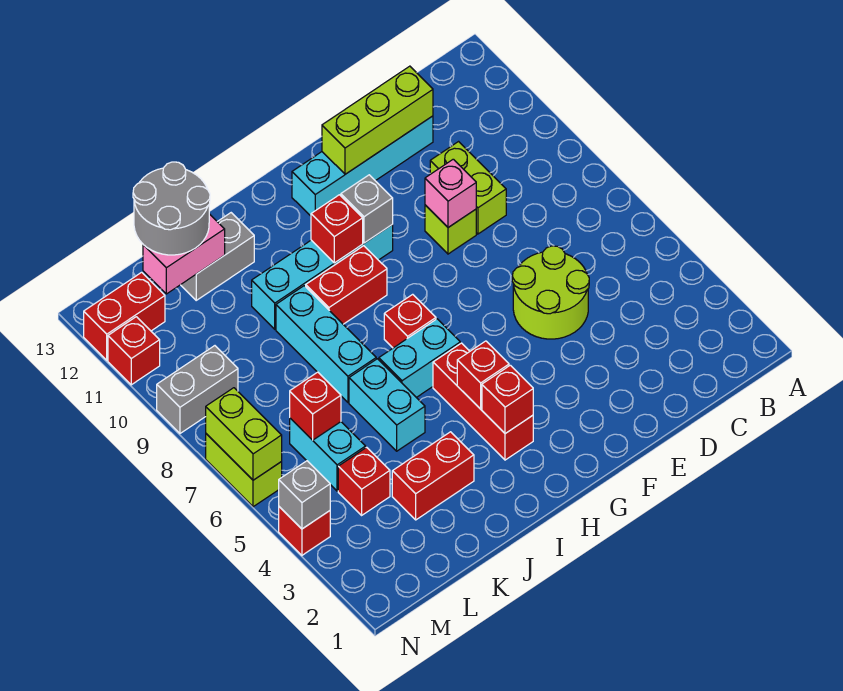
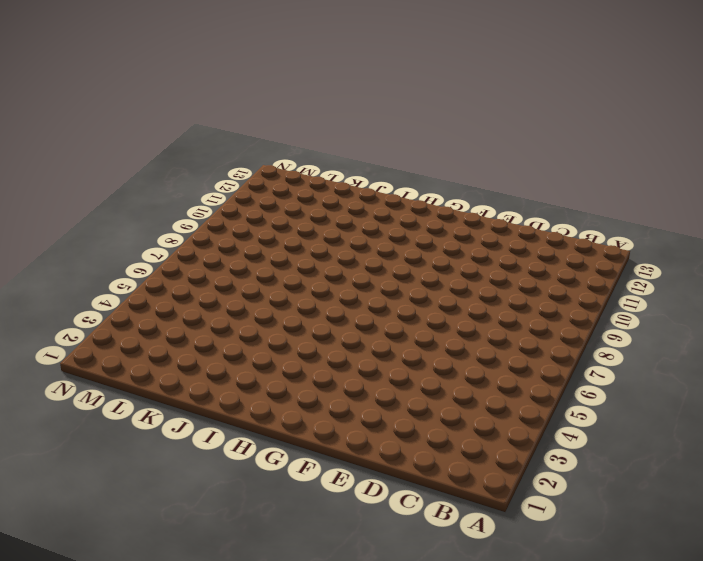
none -> lime round brick D5:E6 level 1
none -> lime brick D9:D10 level 1
none -> cyan brick D12:G12 level 1
none -> lime brick E9 level 1

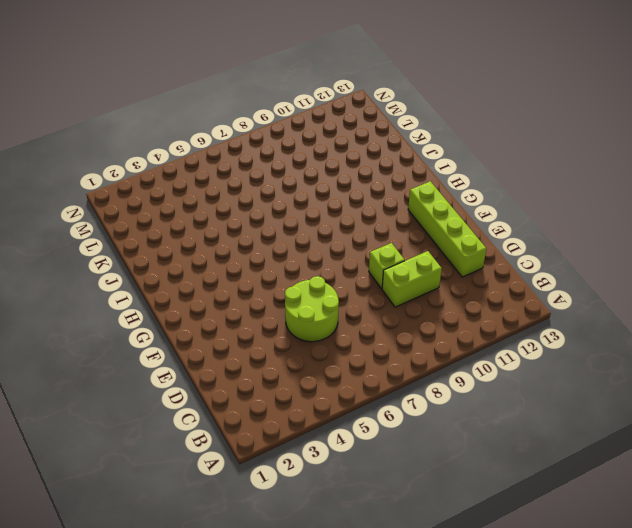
lime brick D12:G12 level 1 -> cyan brick D12:G12 level 1
none -> cyan brick G10:J10 level 1
none -> red brick H3:H5 level 1
none -> cyan brick H6:I6 level 1
none -> red brick H7 level 1

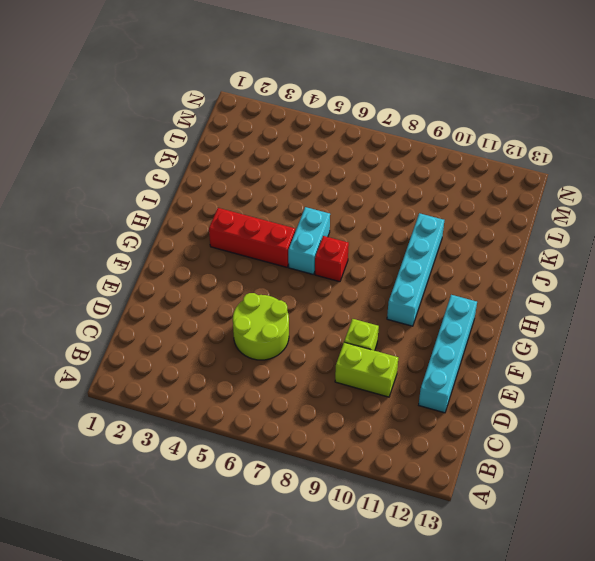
none -> red brick H9:I9 level 1
none -> red brick J3:K3 level 1
none -> cyan brick J5:J6 level 1
none -> cyan brick J7:J9 level 1

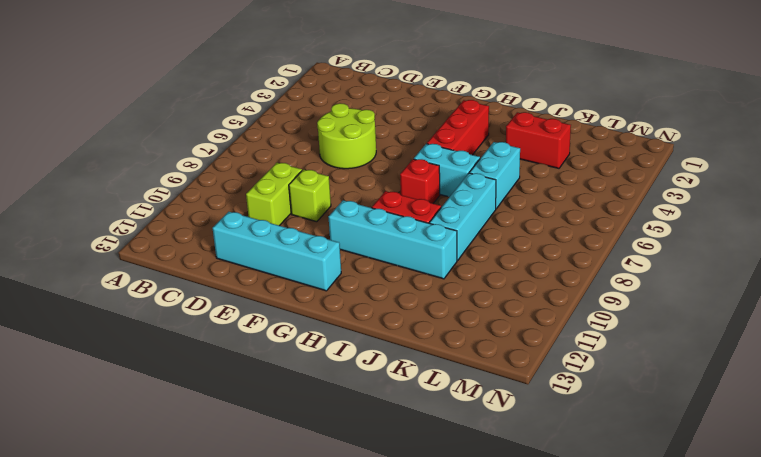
none -> grey brick J12:K12 level 1
none -> red brick L4 level 1
none -> cyan brick L5:L6 level 1
none -> grey brick M9:N9 level 1

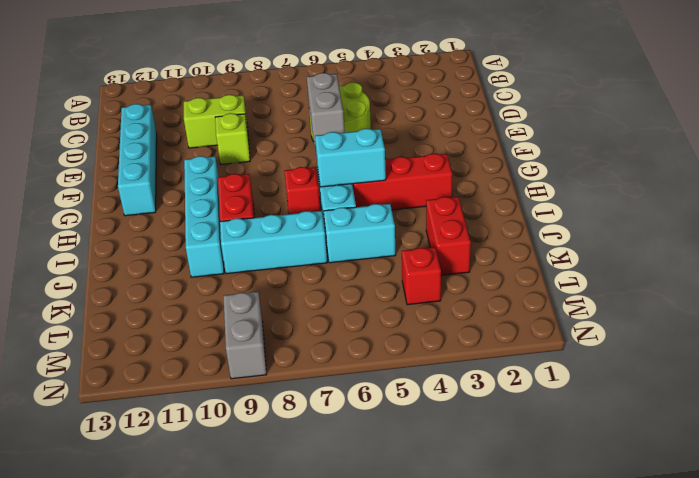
grey brick E6:F6 level 2 -> grey brick J12:K12 level 1
cyan brick H5:H6 level 2 -> cyan brick L5:L6 level 1
none -> red brick M12:N12 level 1
none -> red brick N4 level 1
none -> lime brick N6:N7 level 1
none -> red brick N11 level 1

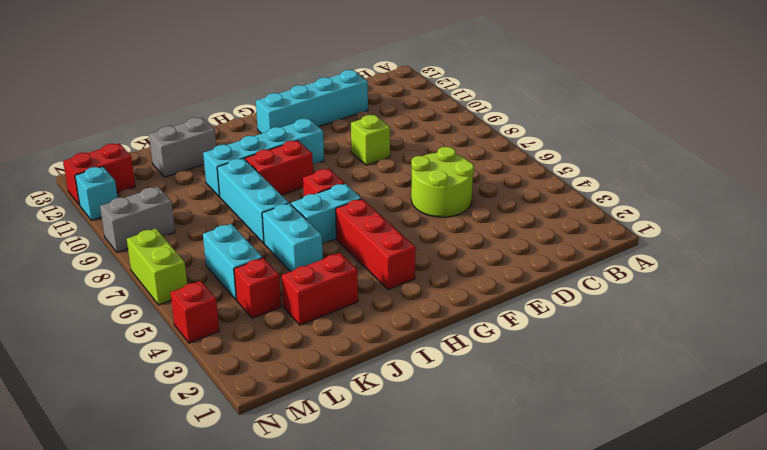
cyan brick N11 level 1 -> red brick N11 level 1
none -> lime brick D9:D10 level 1
none -> lime brick D12:F12 level 2
none -> pink brick E9 level 2
none -> grey brick G10 level 2

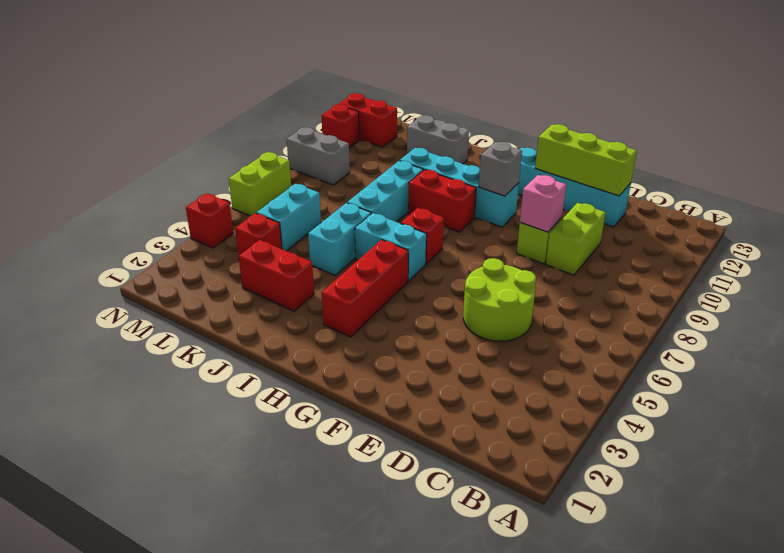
none -> red brick H3 level 2
none -> red brick H4 level 2
none -> red brick H10 level 2
none -> pink brick K12:L12 level 2

